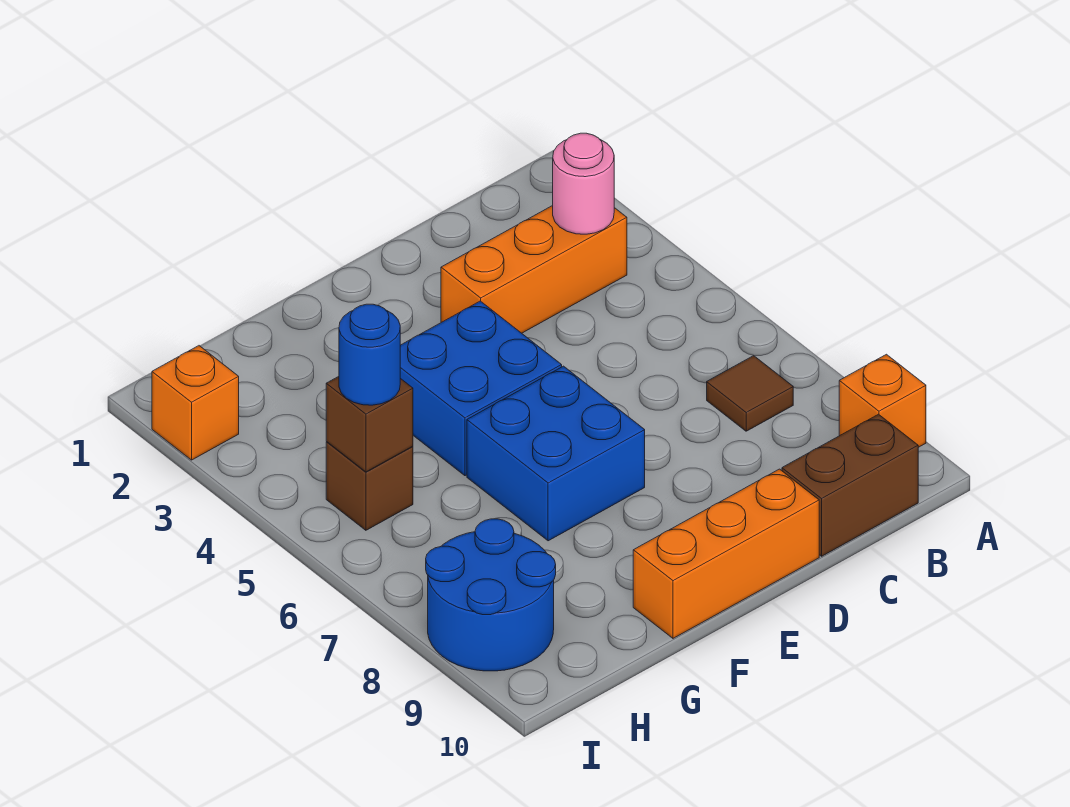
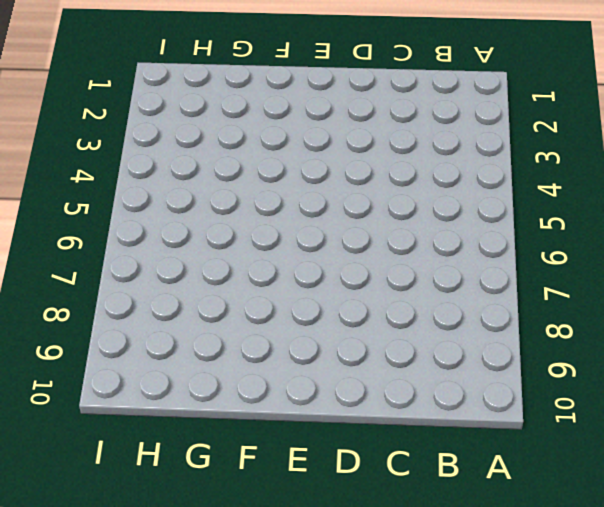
none -> orange brick A9 level 1
none -> orange brick B3:D3 level 1
none -> brown tile B7 level 1

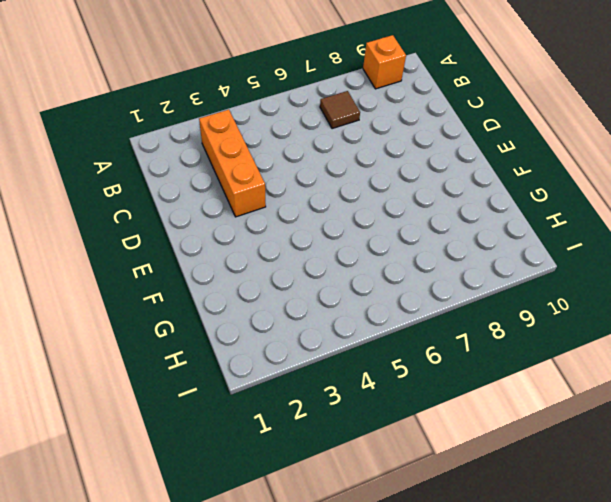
none -> brown brick B10:C10 level 1
none -> orange brick D10:F10 level 1
none -> blue brick E4:F5 level 1

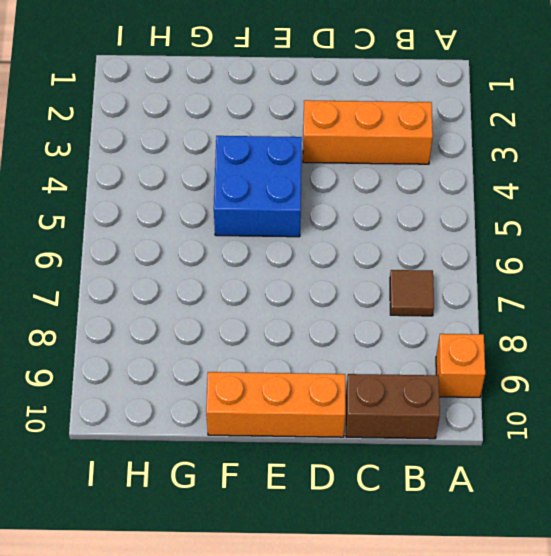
none -> blue brick E6:F7 level 1
none -> brown brick H5 level 1
none -> blue round brick H8:I9 level 1

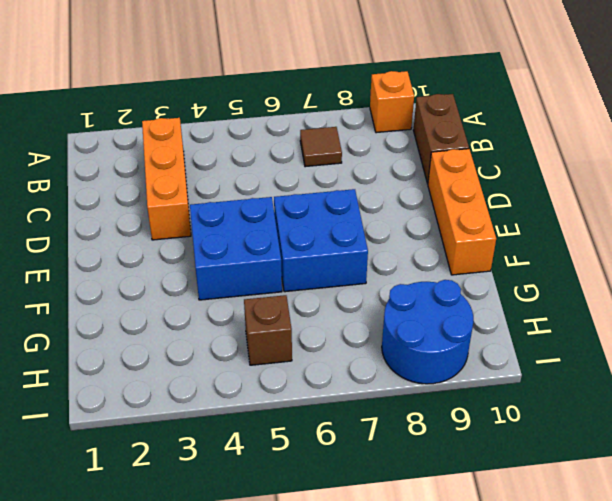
none -> orange brick I2 level 1
none -> pink round brick B3 level 2
none -> brown brick H5 level 2

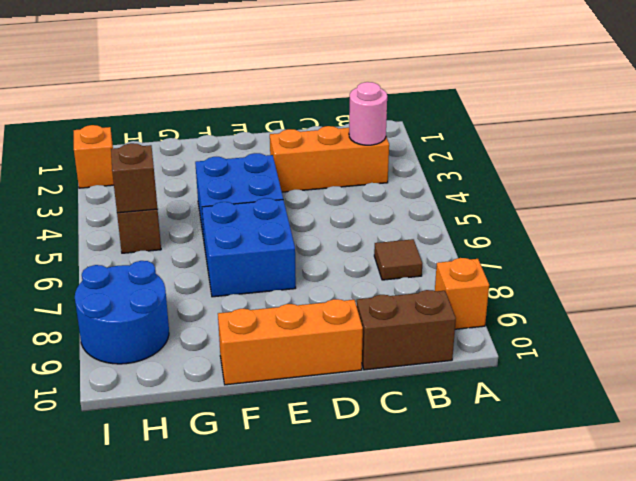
none -> blue round brick H5 level 3

